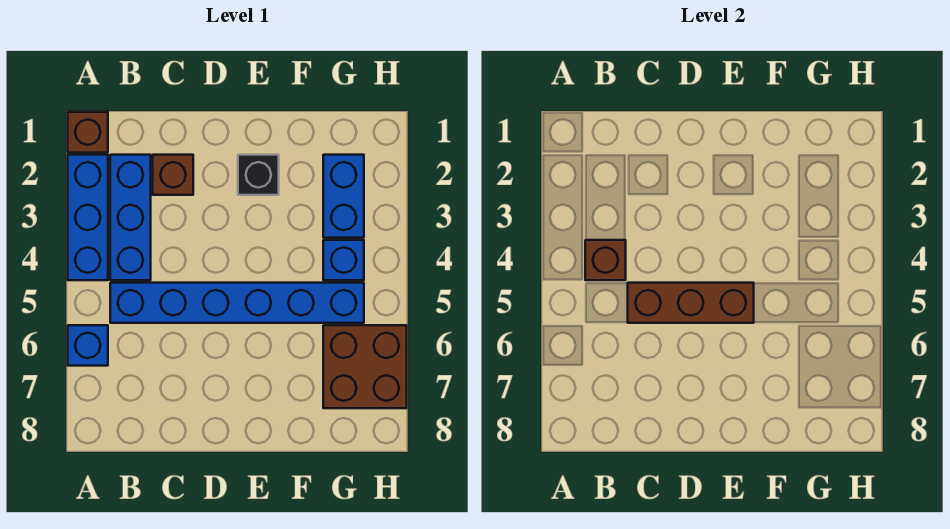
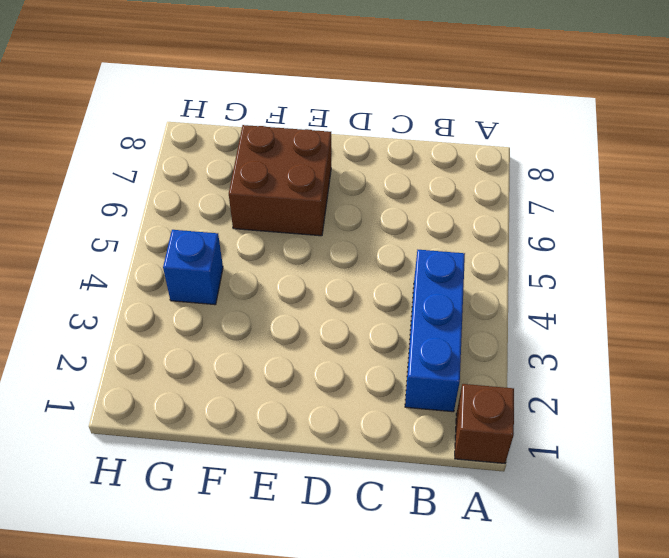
brown brick E6:F7 level 1 -> brown brick G6:H7 level 1
none -> blue brick A2:A4 level 1
none -> blue brick A6 level 1
none -> blue brick B5:G5 level 1

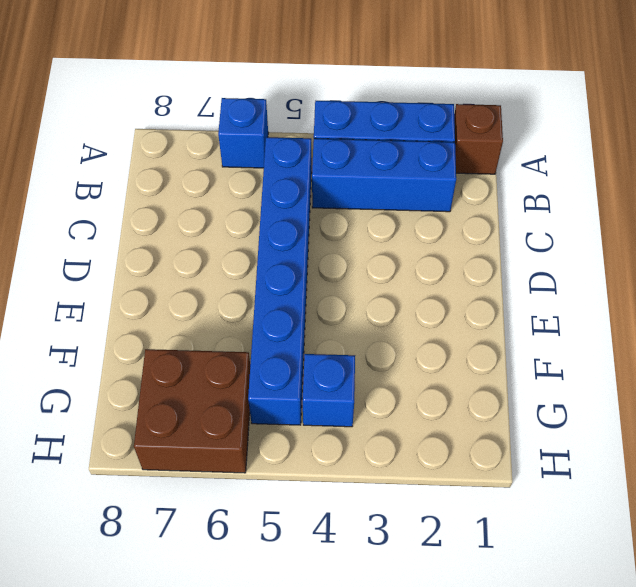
none -> brown brick C2 level 1
none -> black brick E2 level 1
none -> blue brick G2:G3 level 1

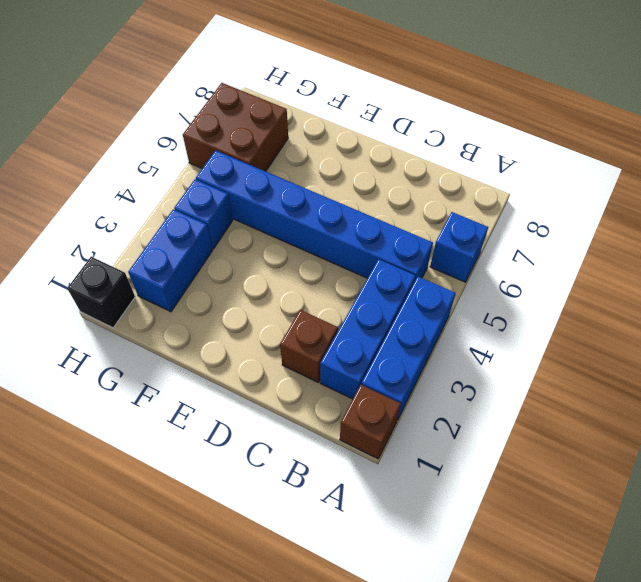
black brick H1 level 1 -> black brick E2 level 1
none -> brown brick B4 level 2
none -> brown brick C5:E5 level 2

